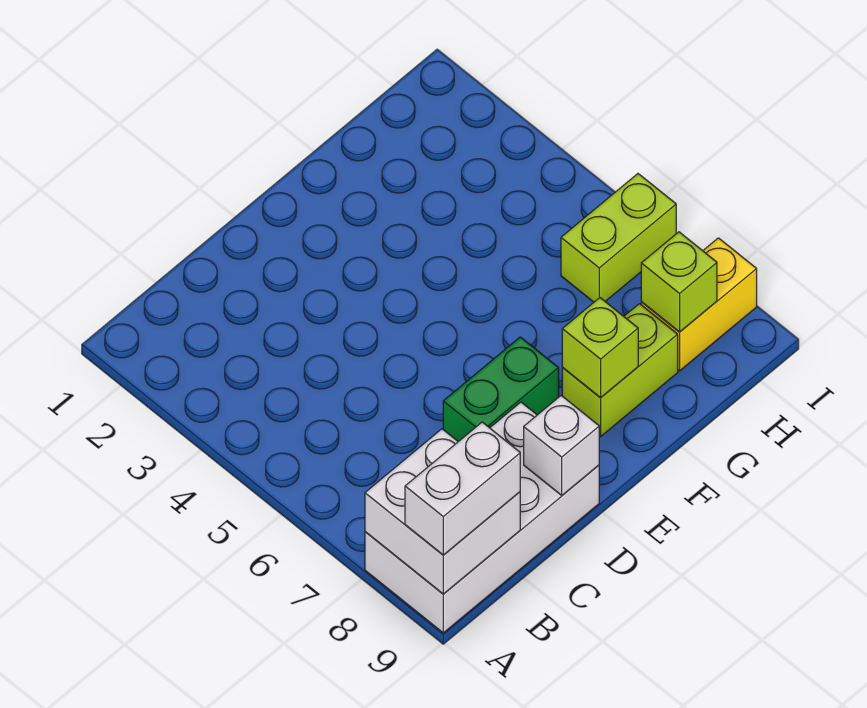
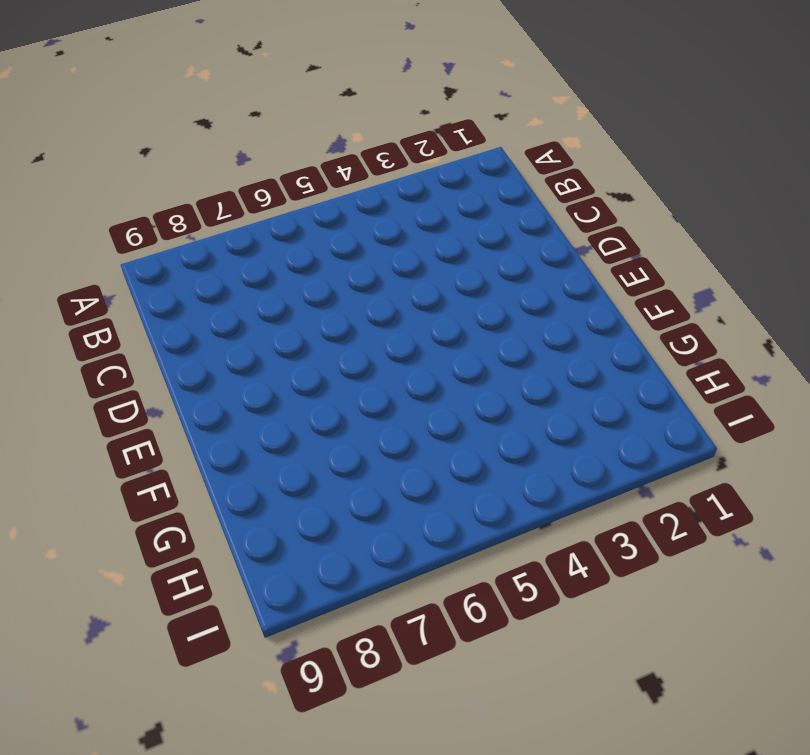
none -> white brick A8:D9 level 1
none -> green brick D7:E7 level 1

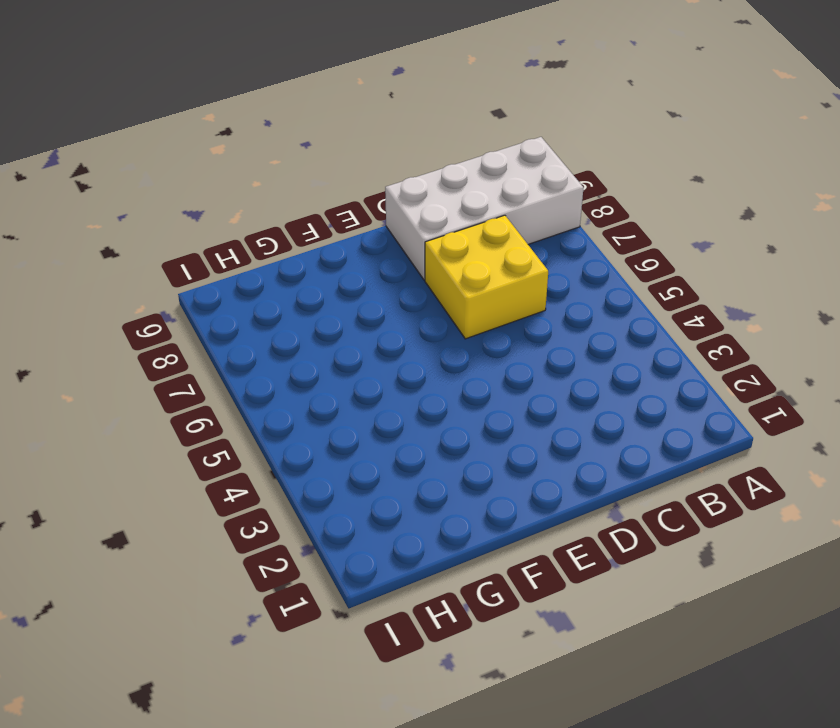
yellow brick C6:D7 level 1 -> green brick D7:E7 level 1
none -> lime brick F8:G8 level 1
none -> lime brick H6:I6 level 1

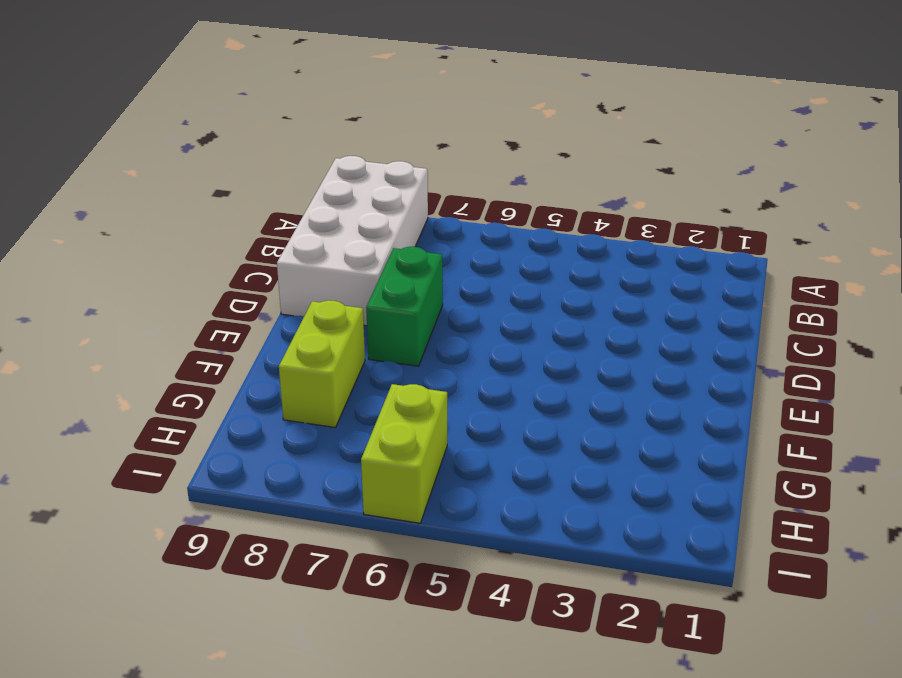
none -> yellow brick H8:I8 level 1
none -> white brick A8:B9 level 2

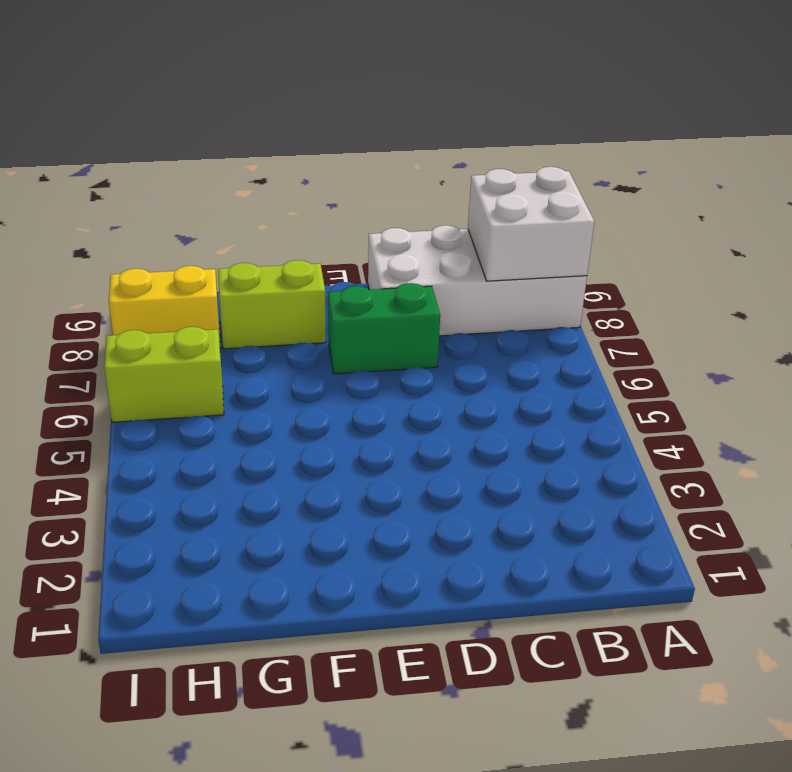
none -> white brick D9 level 2
none -> lime brick F8 level 2

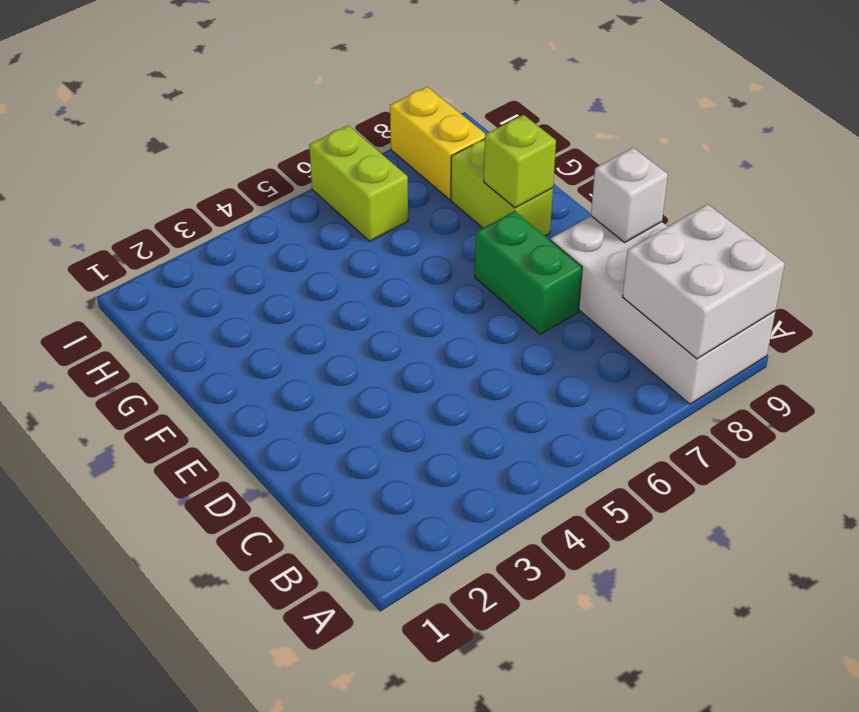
none -> lime brick H8 level 2
none -> white brick A9:B9 level 3

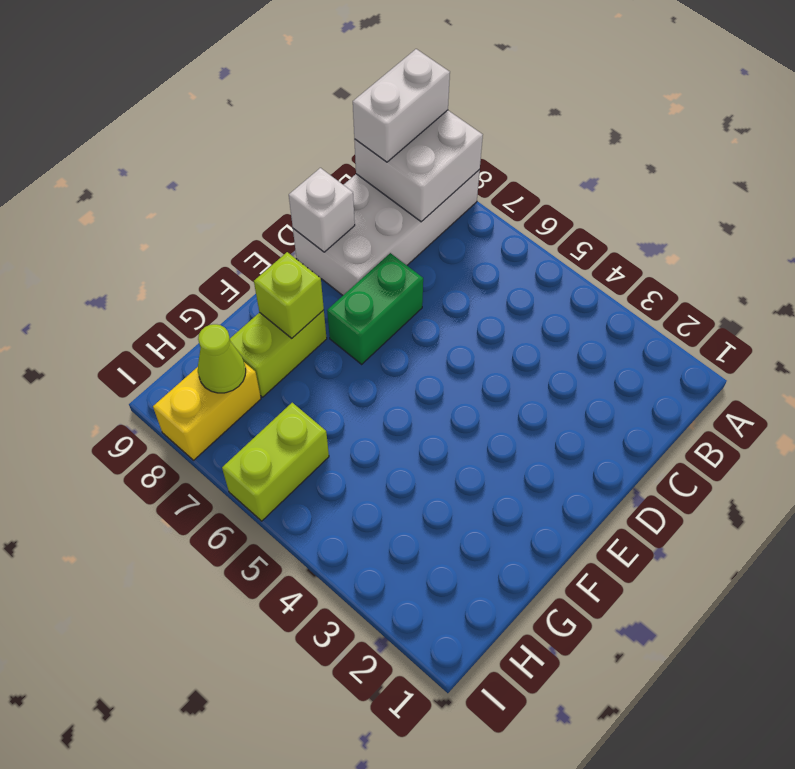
lime cone H8 level 2 -> lime brick H8 level 2

